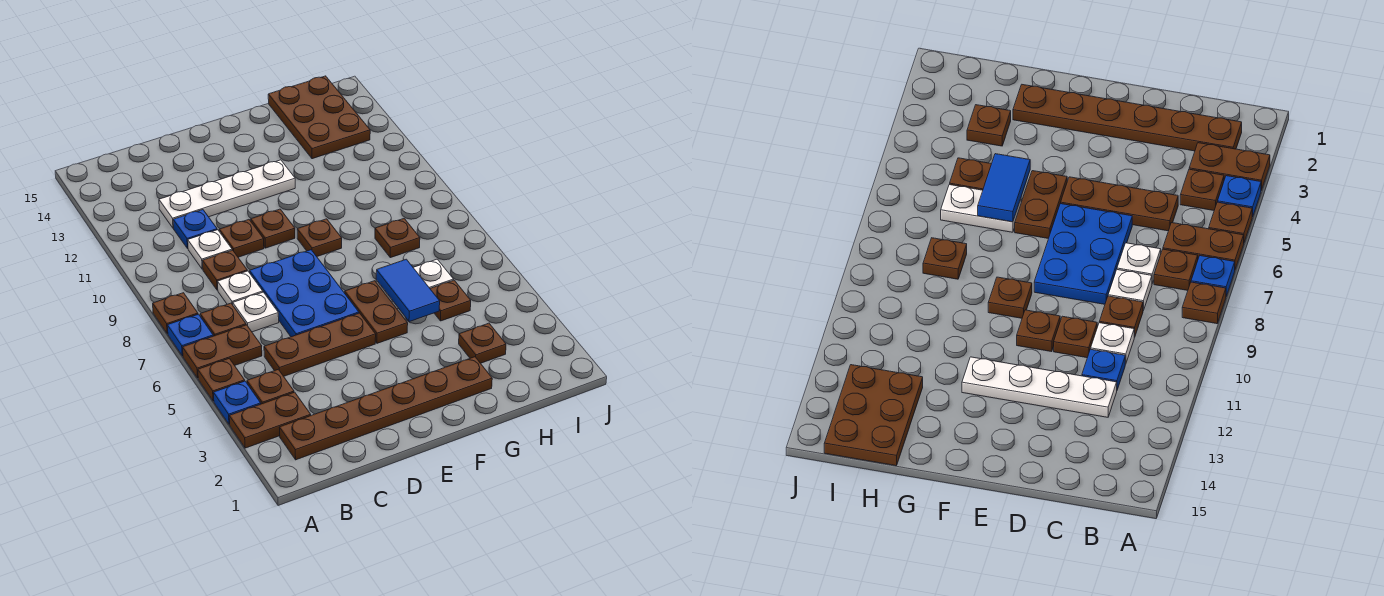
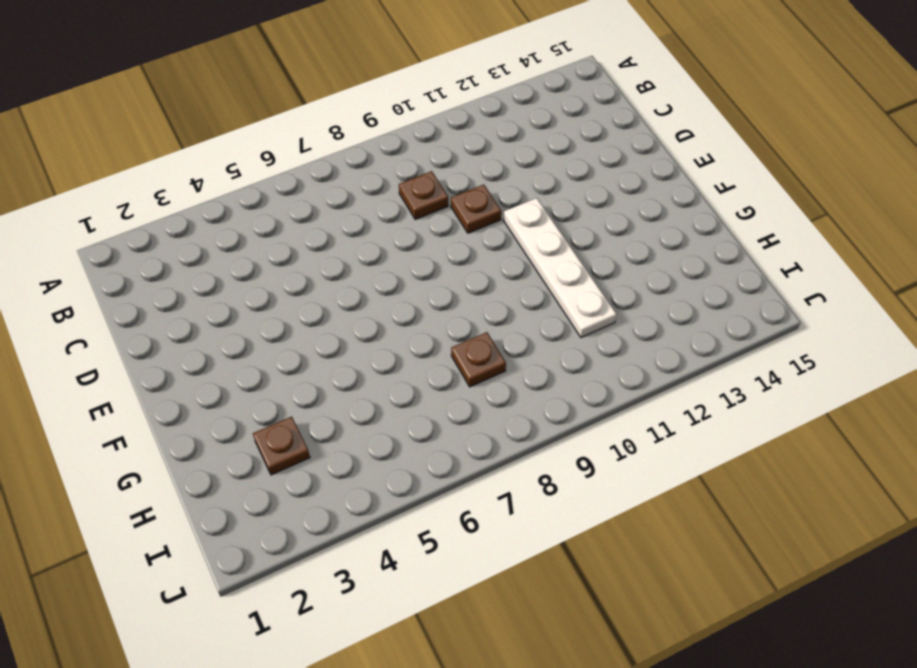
white plate E11:H11 level 1 -> white plate C12:F12 level 1
none -> brown plate A3:B3 level 1
none -> blue plate A4 level 1
none -> brown plate A5 level 1

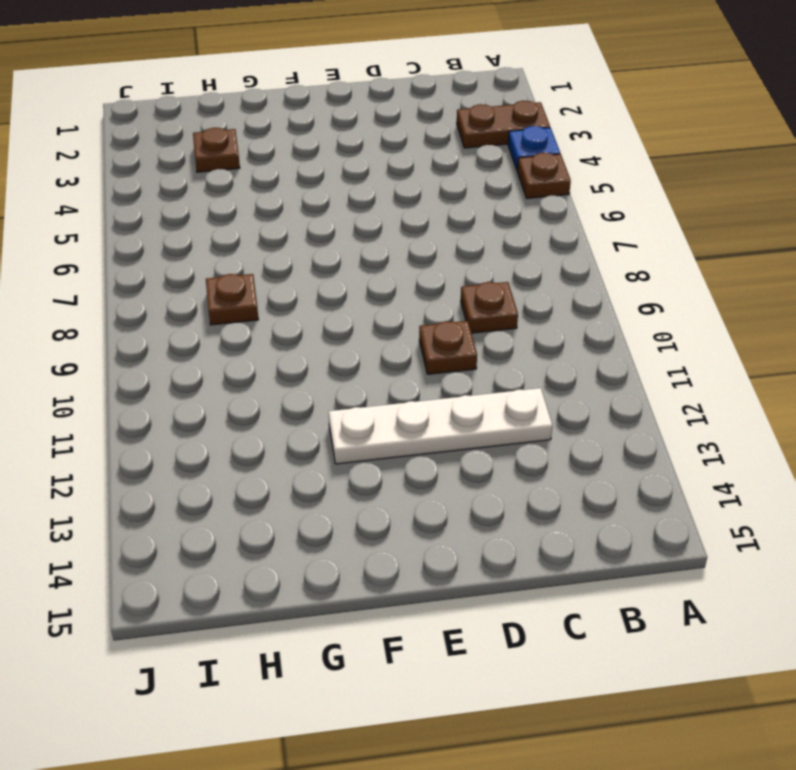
none -> brown plate A6:B6 level 1
none -> blue plate A7 level 1
none -> brown plate A8 level 1

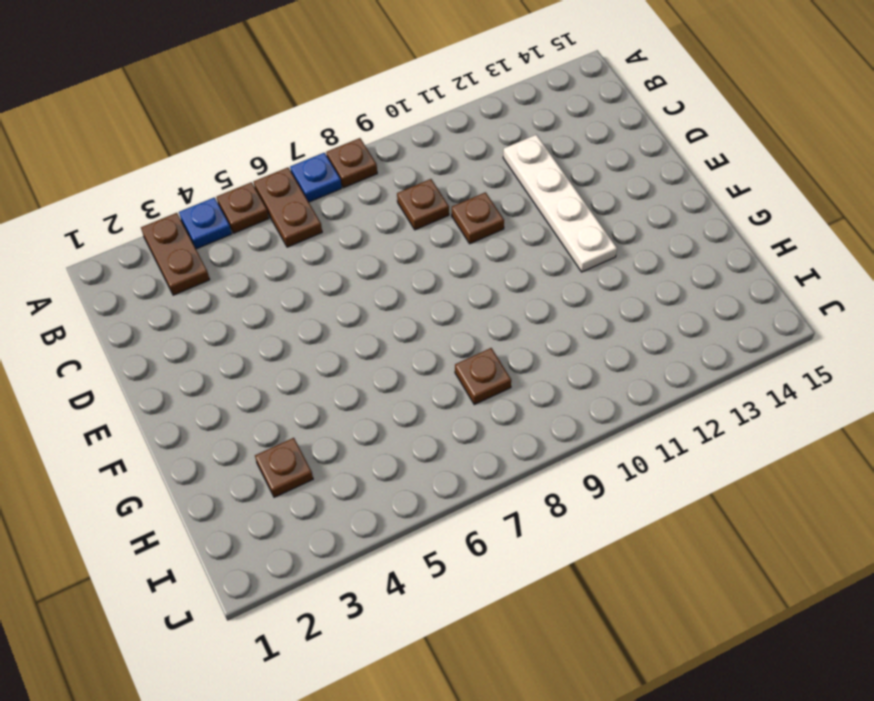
none -> brown plate B2:G2 level 1
none -> brown plate B4 level 1
none -> brown plate B7 level 1

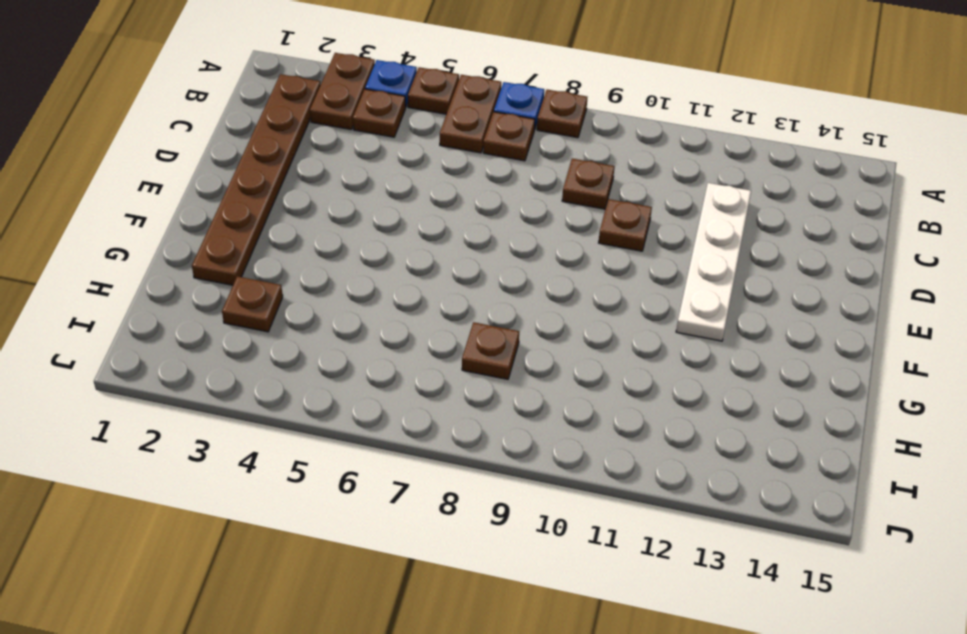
none -> brown plate C5:E5 level 1
none -> white plate C7 level 1
none -> white plate C8 level 1

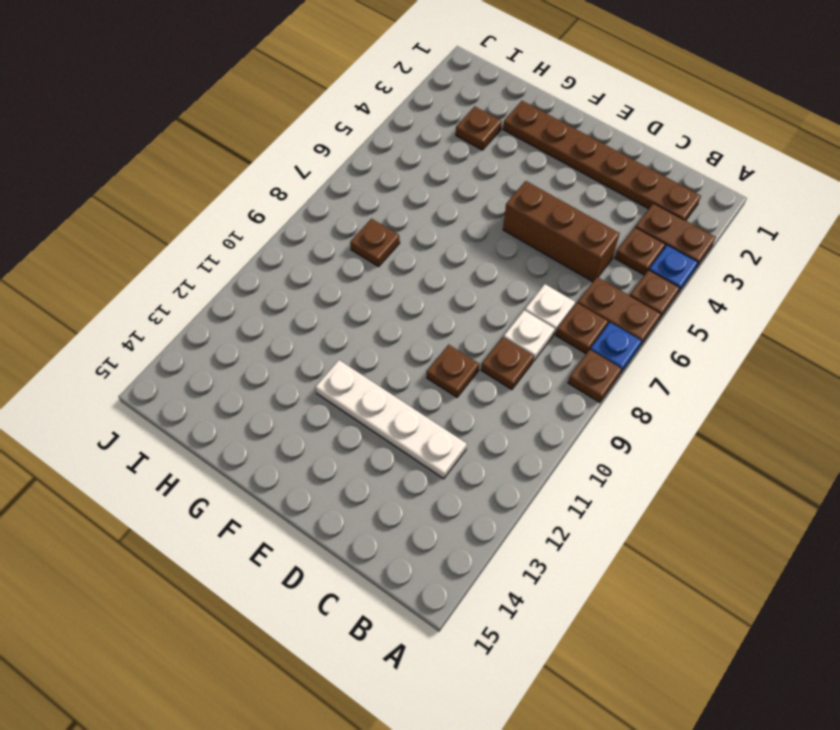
brown brick C5:E5 level 1 -> brown plate C5:E5 level 1
none -> white plate C10 level 1
none -> blue plate C11 level 1
none -> blue plate D6:E8 level 1

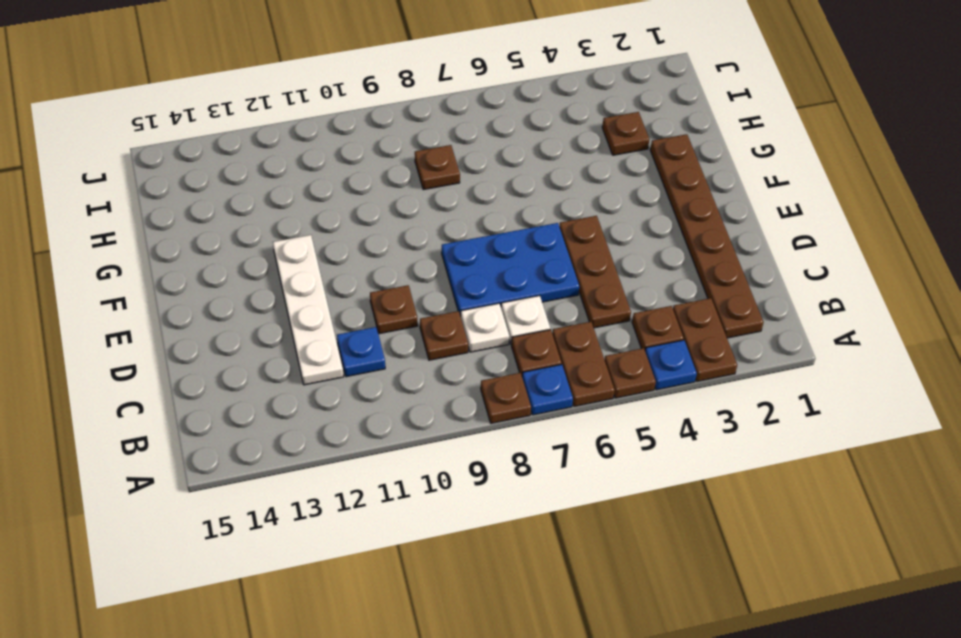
none -> white plate C10 level 1
none -> brown plate E10 level 1
none -> brown plate F5:F6 level 1

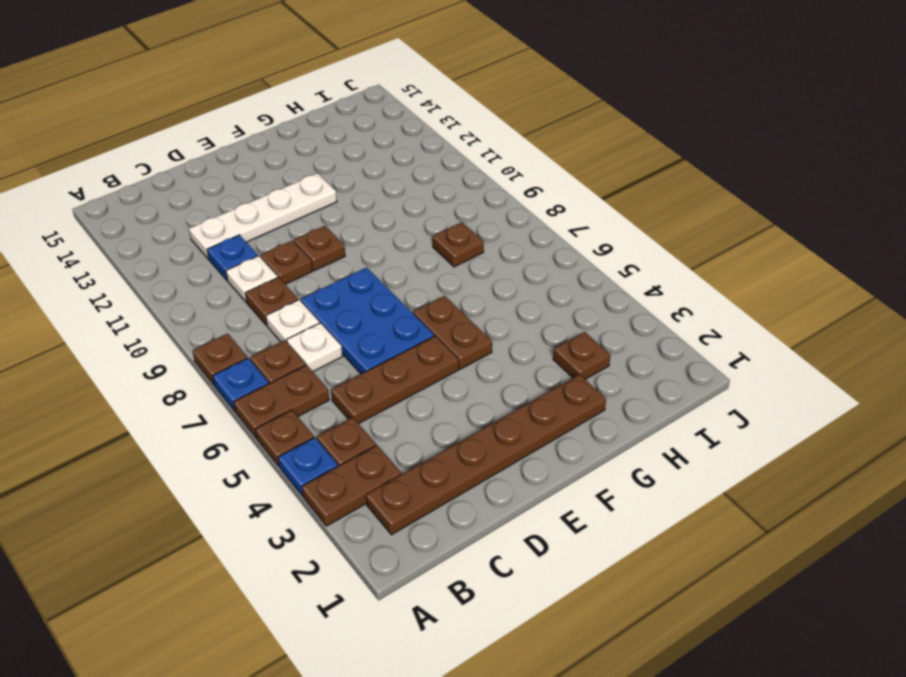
none -> brown plate F9 level 1
none -> white plate G6:H6 level 1
none -> brown plate H5 level 1

